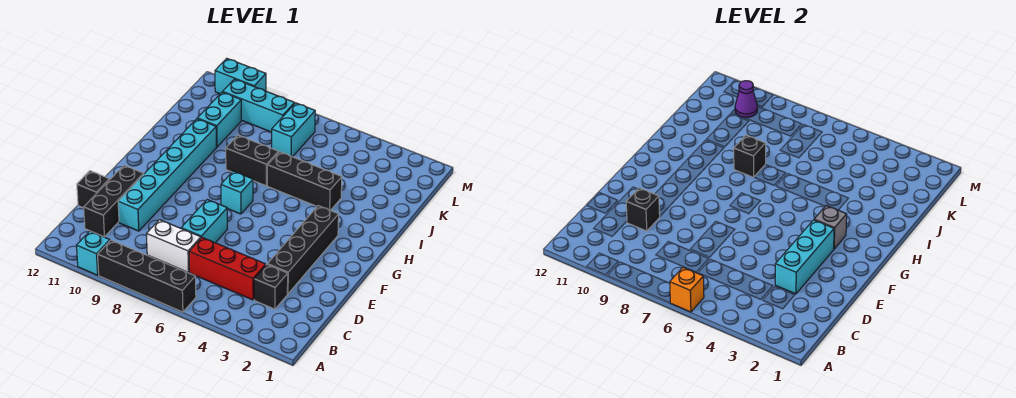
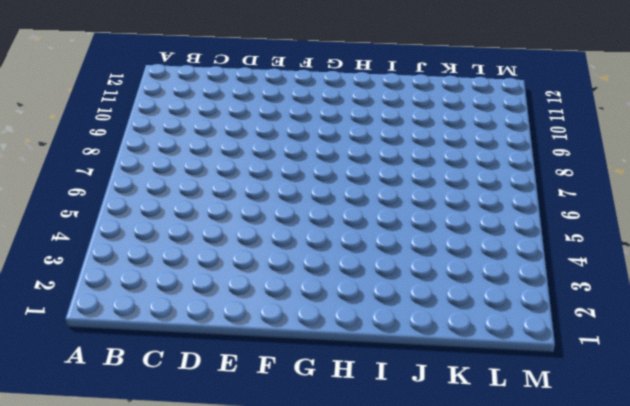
none -> black brick A6:A9 level 1
none -> cyan brick A10 level 1
none -> black brick C3 level 1

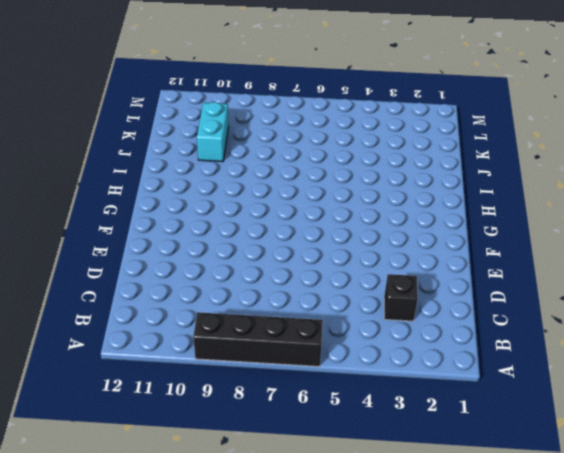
none -> cyan brick A10 level 1
none -> red brick C4:C6 level 1
none -> white brick C7:C8 level 1

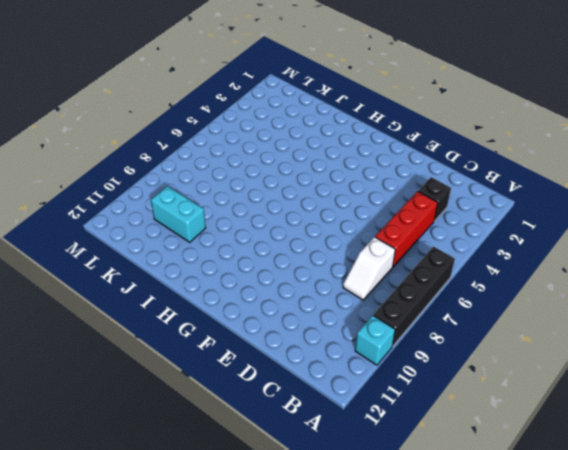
white slope C7:C8 level 1 top 7 -> white brick C7:C8 level 1
none -> black brick C11:E11 level 1
none -> black brick D3:G3 level 1
none -> cyan brick D7:E7 level 1

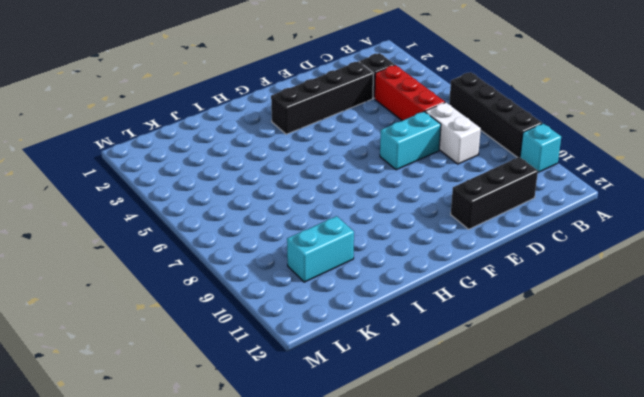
none -> cyan brick D10:I10 level 1
none -> black brick D12 level 1
none -> cyan brick G7 level 1

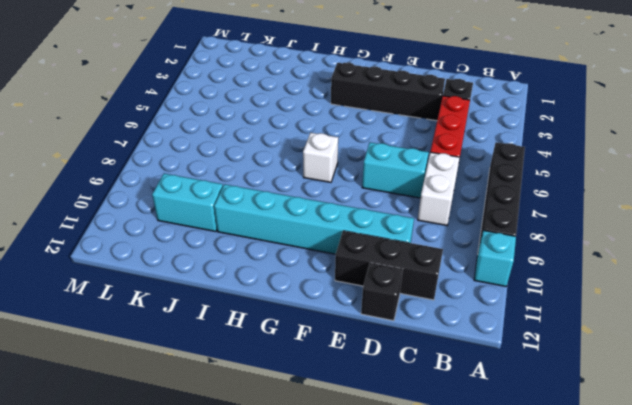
white brick G7 level 1 -> cyan brick G7 level 1
none -> black brick I4:I6 level 1
none -> black brick I7:I8 level 1
none -> cyan brick K7:L7 level 1

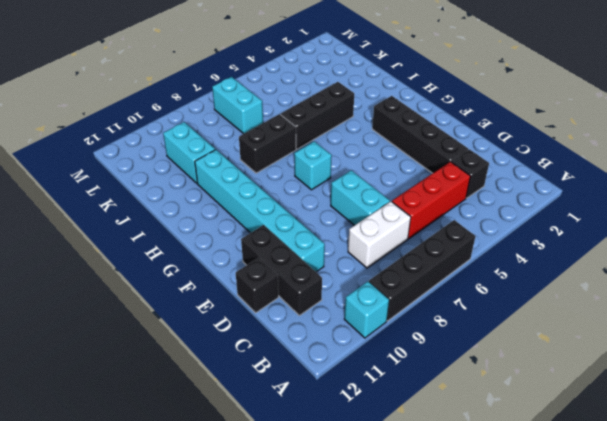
none -> cyan brick L8:L10 level 1
none -> cyan brick M10:M11 level 1
none -> orange brick A6 level 2

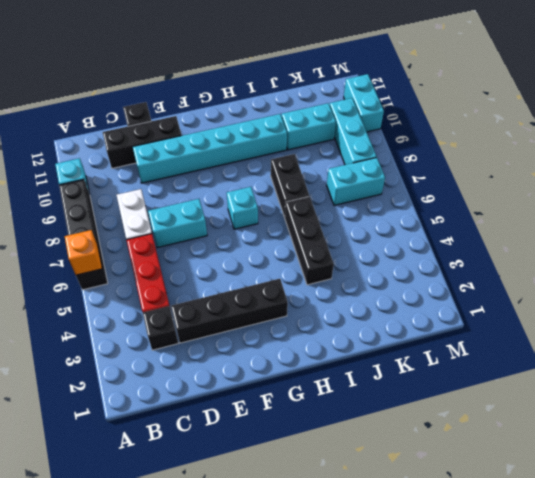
none -> cyan brick D3:F3 level 2
none -> black brick D10 level 2
none -> grey brick G3 level 2

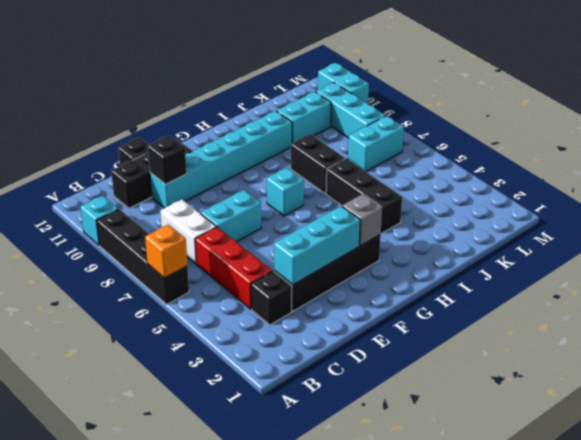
none -> black brick I8 level 2
none -> purple cone L10 level 2

